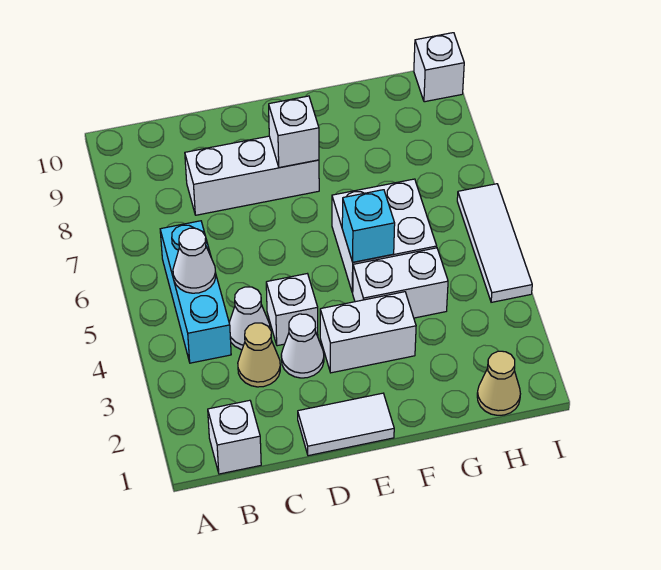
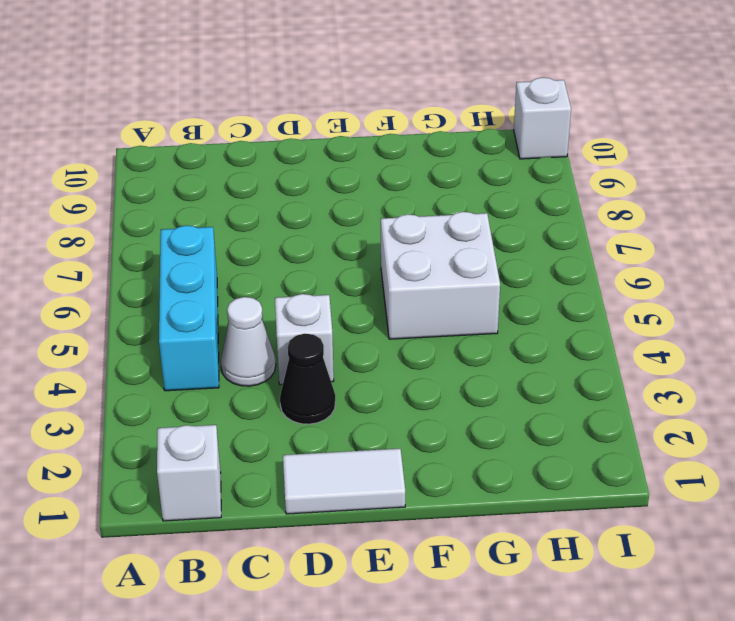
black cone D3 level 1 -> white cone D3 level 1
none -> tan cone C3 level 1
none -> white brick C8:E8 level 1
none -> white brick E3:F3 level 1

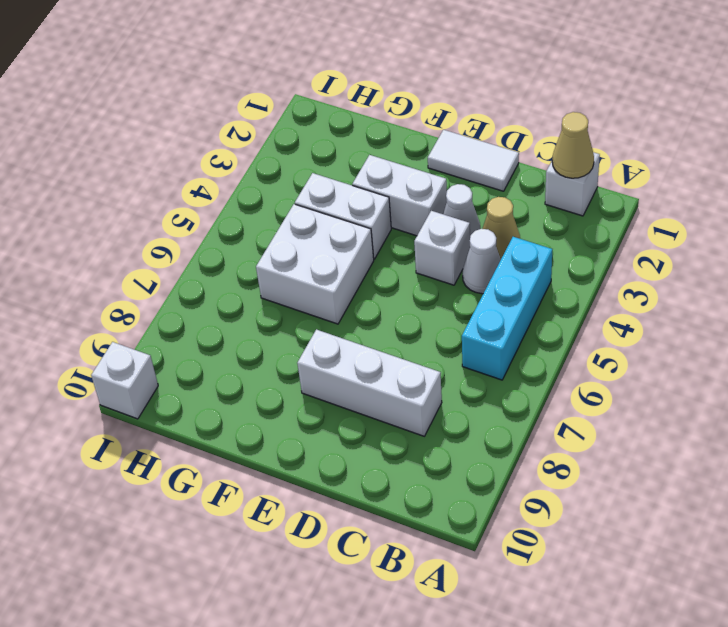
tan cone B1 level 2 -> tan cone H1 level 1
none -> white tile I4:I6 level 1
none -> white cone B5 level 2
none -> white brick E8 level 2

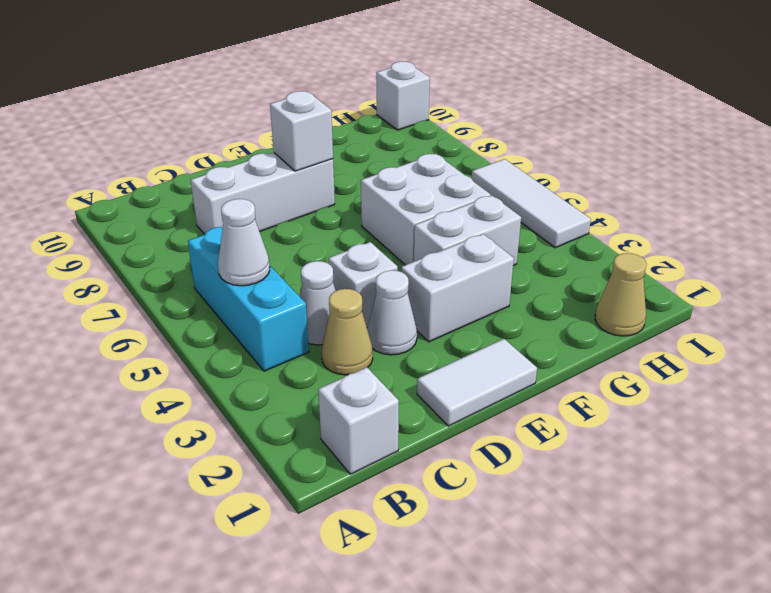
none -> cyan brick F5 level 2

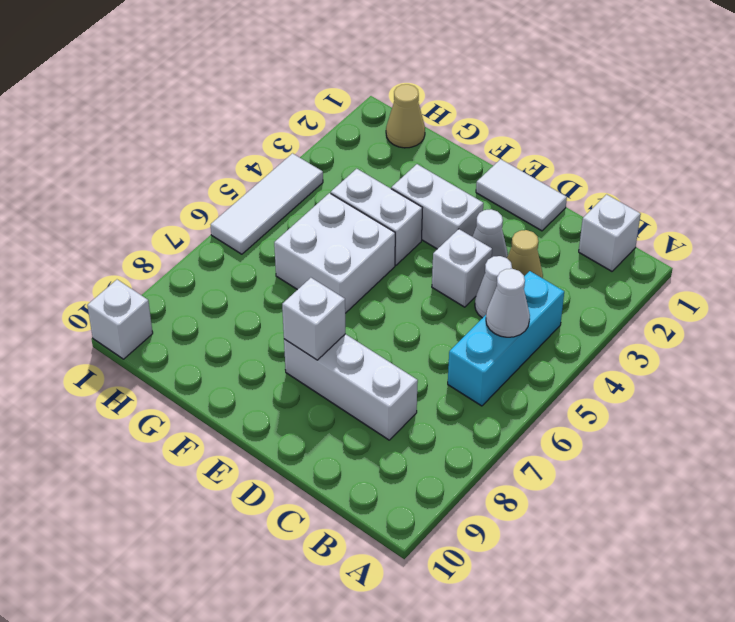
none -> cyan brick F5 level 2

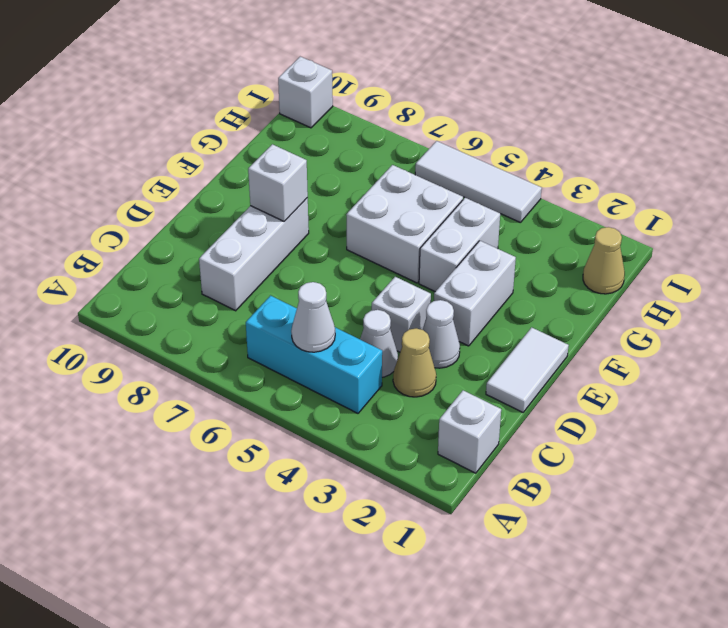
none -> cyan brick F5 level 2

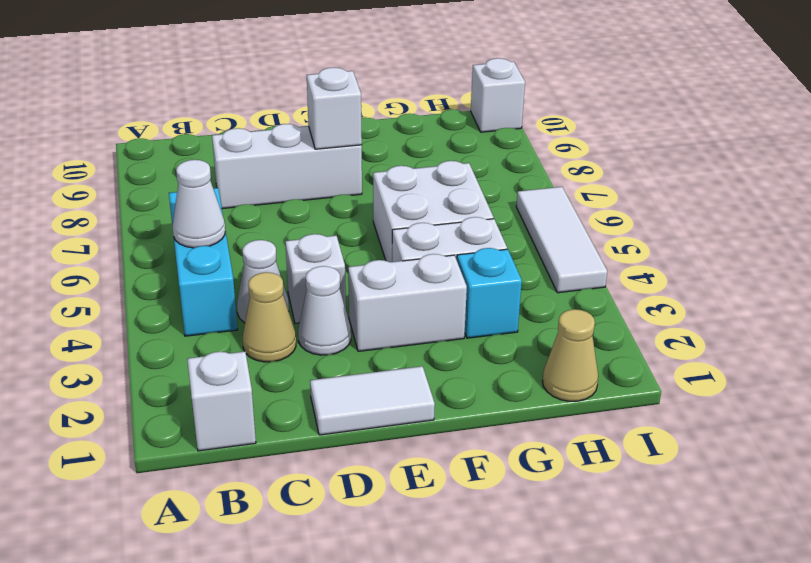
cyan brick G3 level 1 -> cyan brick F5 level 2

